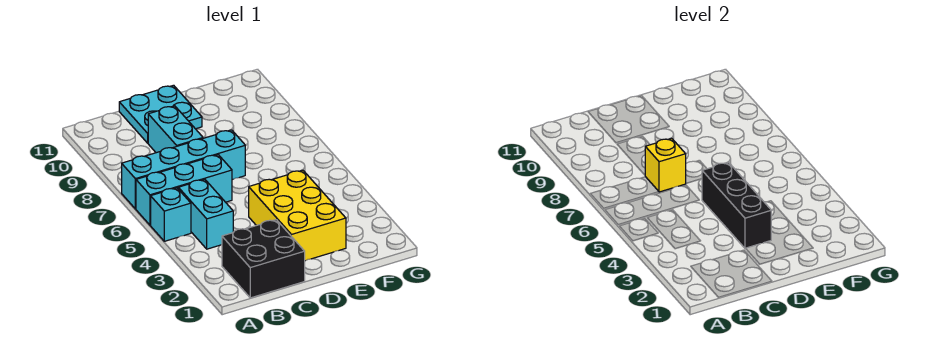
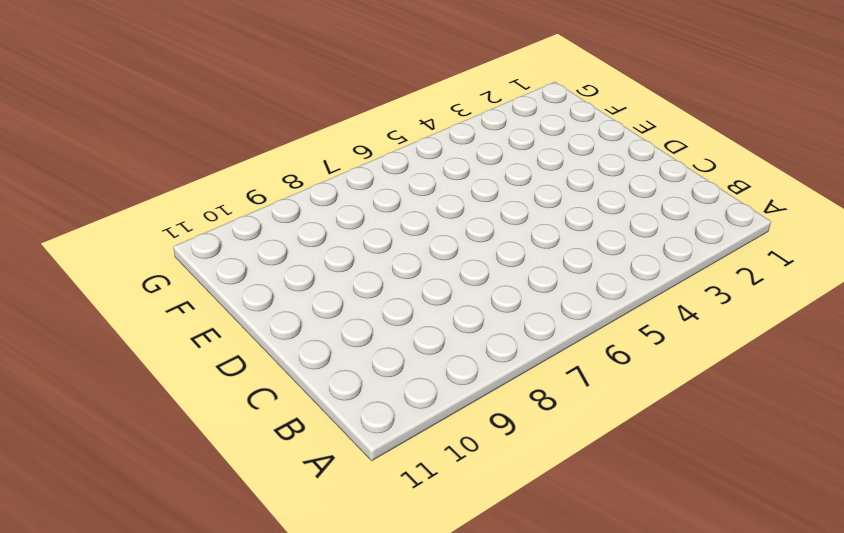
none -> cyan brick A5 level 1
none -> cyan brick A6:C6 level 1

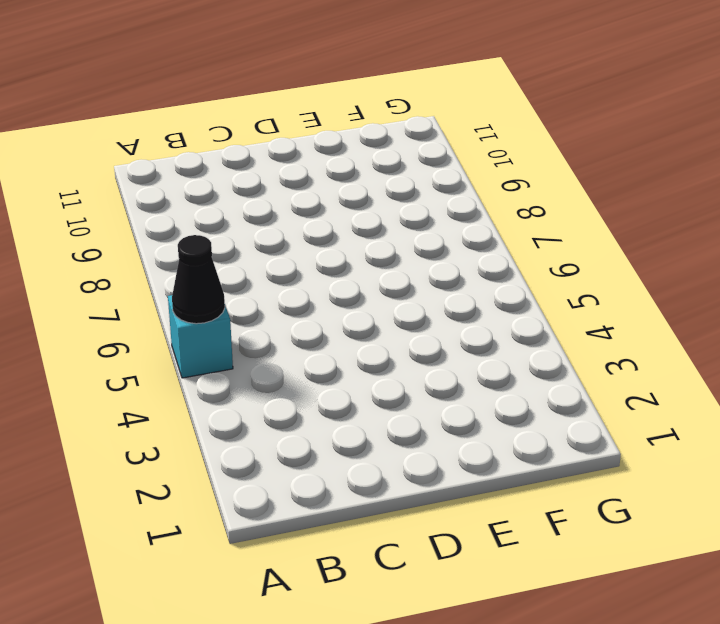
black cone A5 level 2 -> none
none -> cyan brick A6:C6 level 1
none -> cyan brick A7:D7 level 1

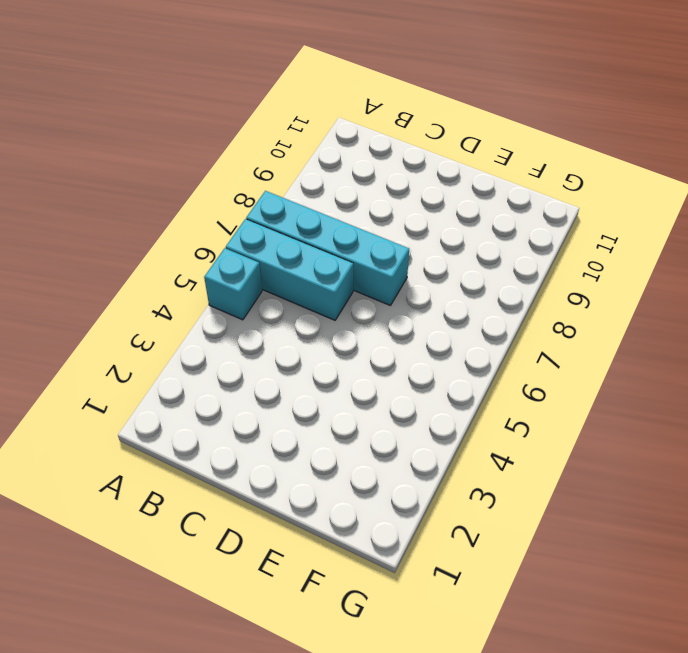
none -> black brick B1:C2 level 1
none -> cyan brick B4:B5 level 1

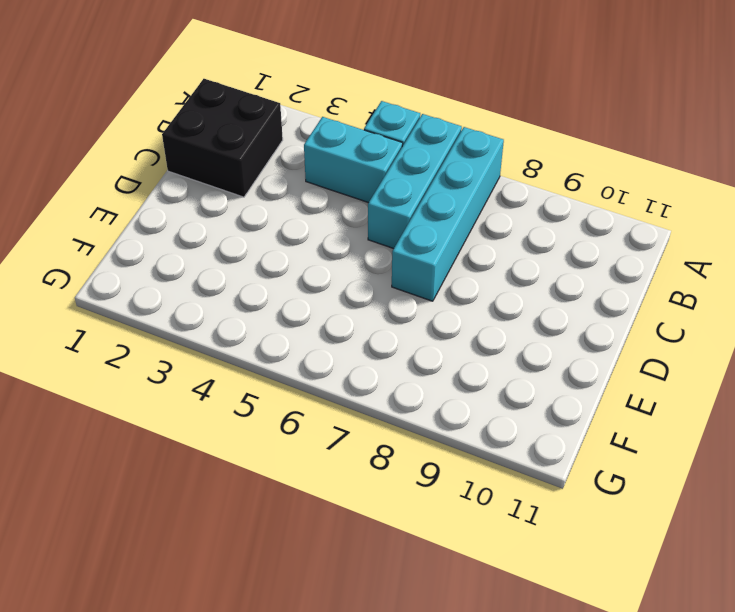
none -> cyan brick C8:C9 level 1
none -> cyan plate C10:D11 level 1

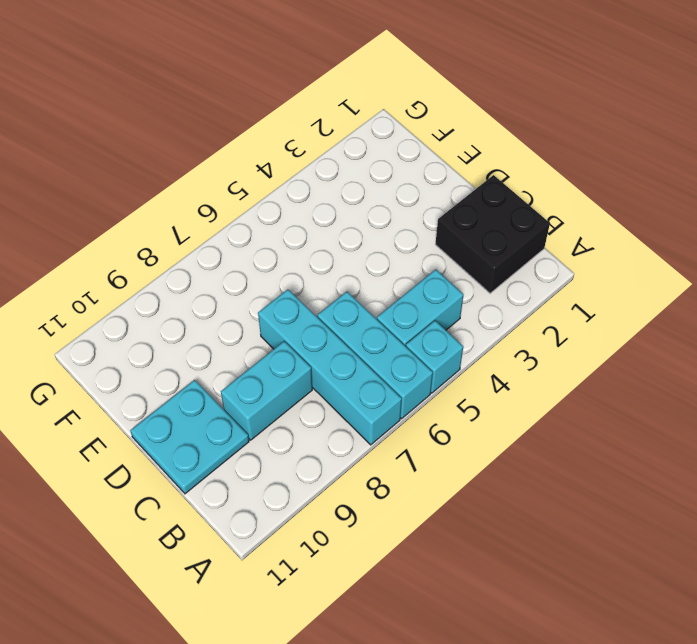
none -> yellow brick D2:E4 level 1
none -> yellow brick C7 level 2

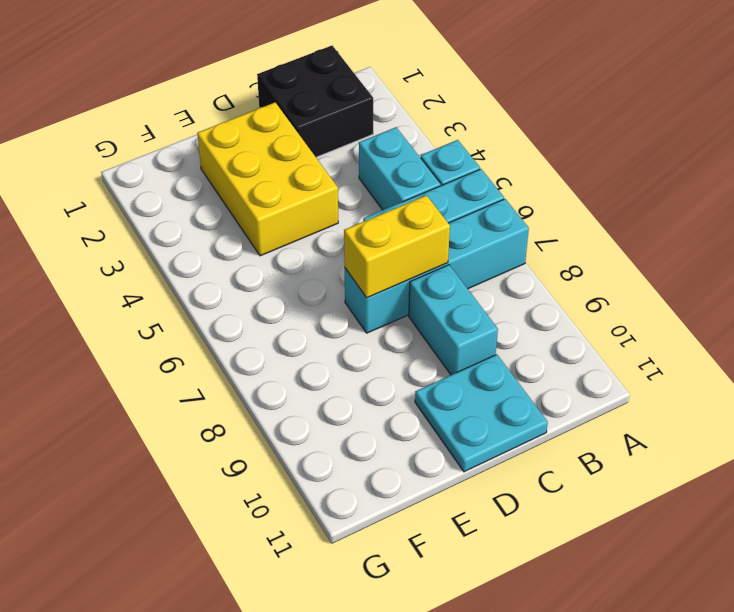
yellow brick C7:D7 level 2 -> yellow brick C7 level 2
none -> black brick D3:D5 level 2

